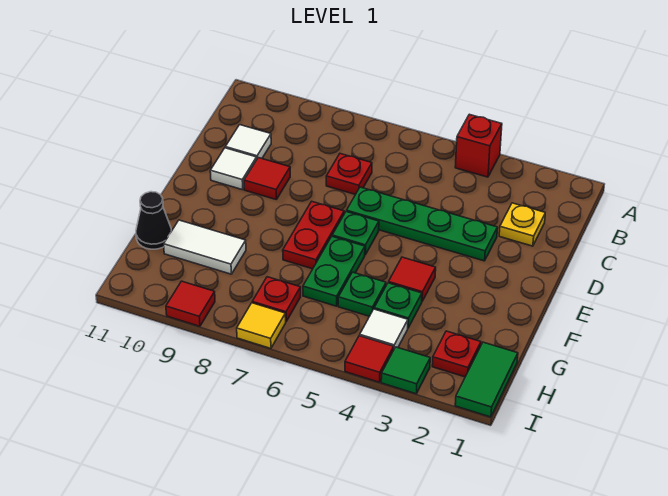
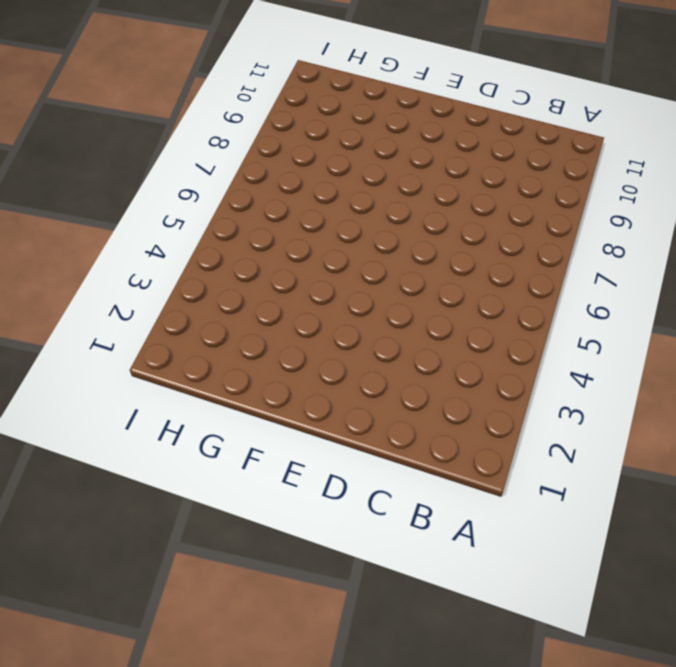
none -> red brick A4 level 1
none -> yellow plate C2 level 1
none -> red plate C7 level 1

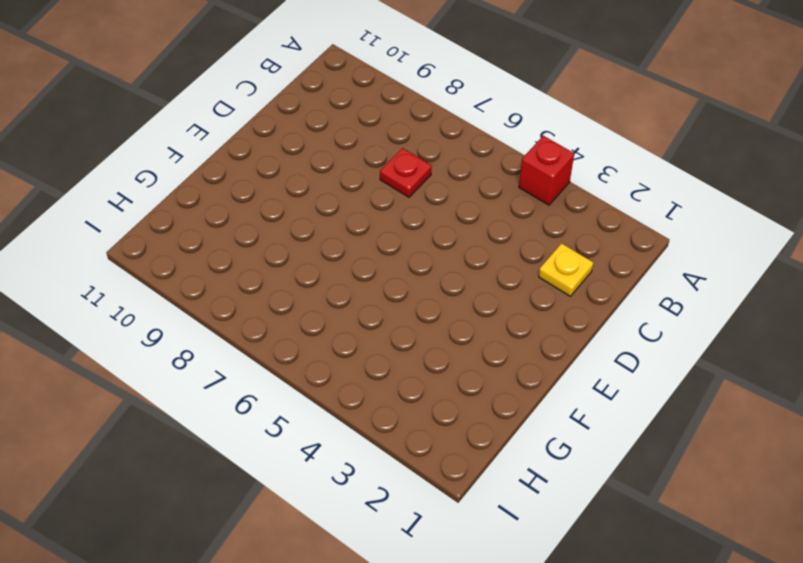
none -> white tile C10 level 1
none -> green plate D3:D6 level 1
none -> red tile D9 level 1

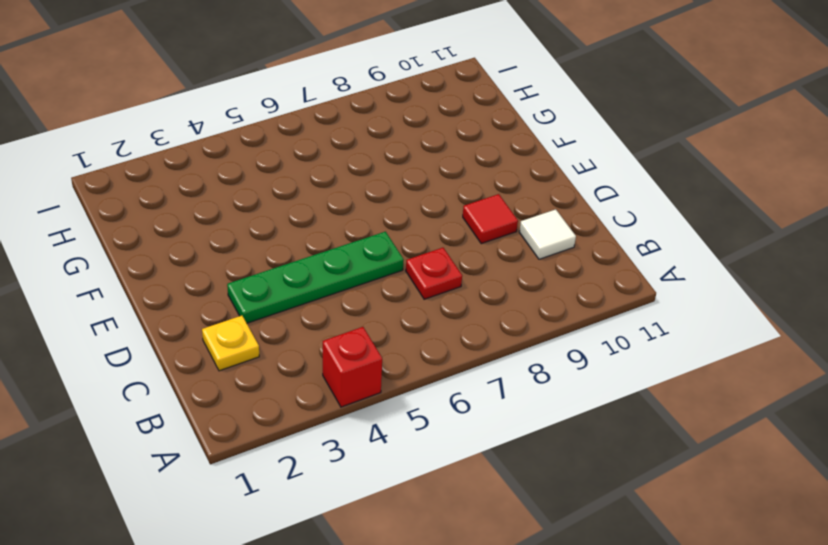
none -> white tile D10 level 1
none -> green plate E6 level 1
none -> red plate E7:F7 level 1

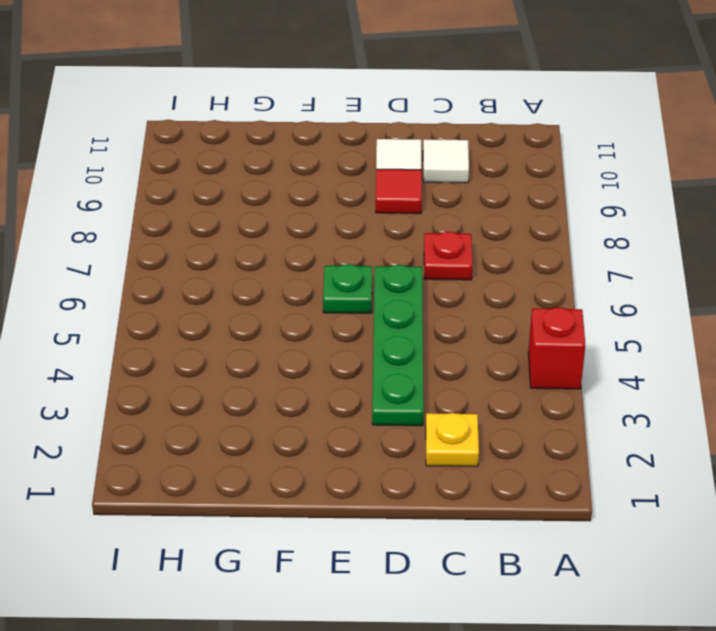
none -> red plate E7:F7 level 1
none -> red tile F4 level 1
none -> green plate F6:G6 level 1

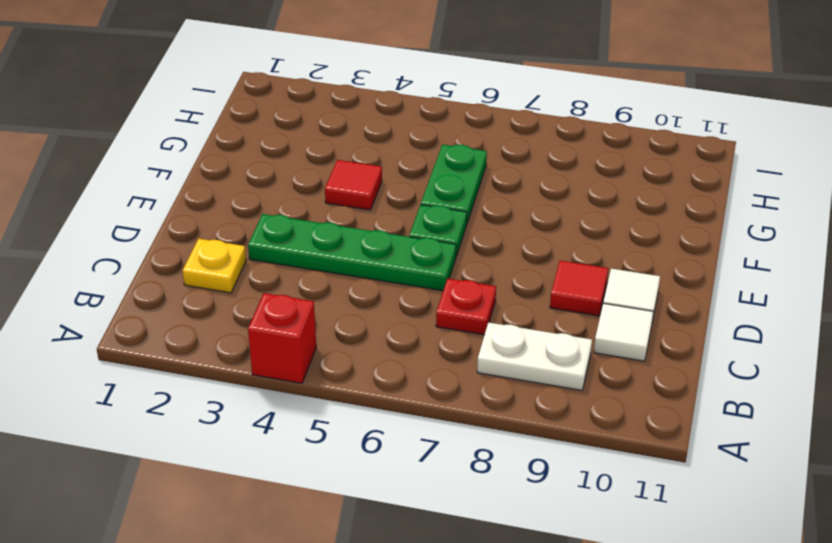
white plate B8:B9 level 1 -> none
none -> red plate E7:F7 level 1
none -> green plate G4 level 1
none -> green plate G5 level 1

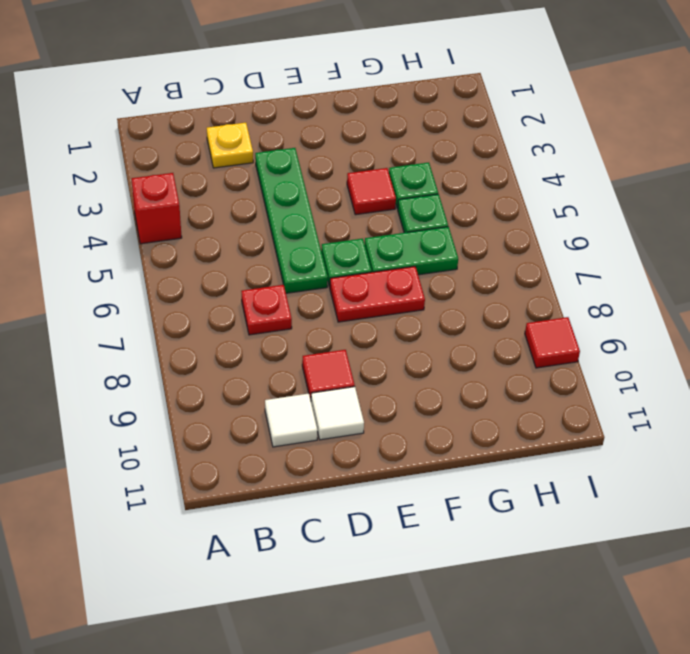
none -> white tile G9:G10 level 1
none -> black cone G11 level 1
none -> green tile H1:I1 level 1

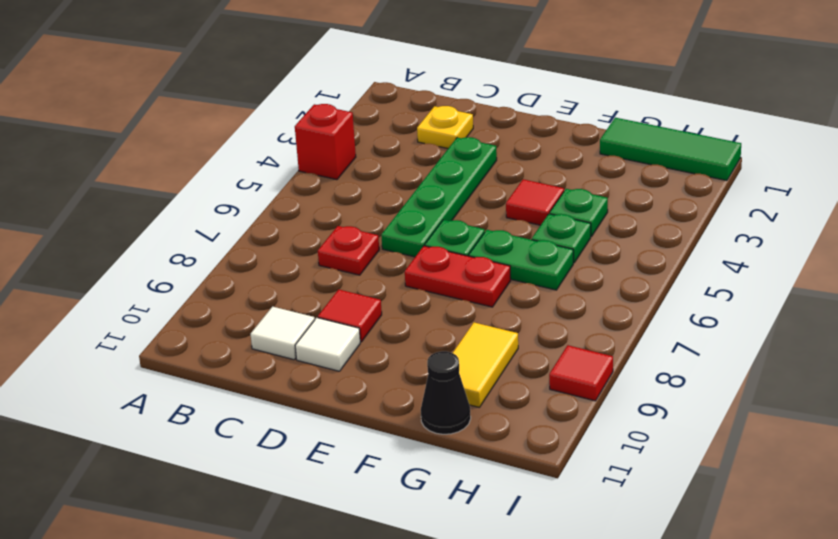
green tile G1:I1 level 1 -> green tile H1:I1 level 1
yellow tile G9:G10 level 1 -> white tile G9:G10 level 1
none -> red plate H2 level 1
none -> white tile H4 level 1
none -> red plate H7 level 1

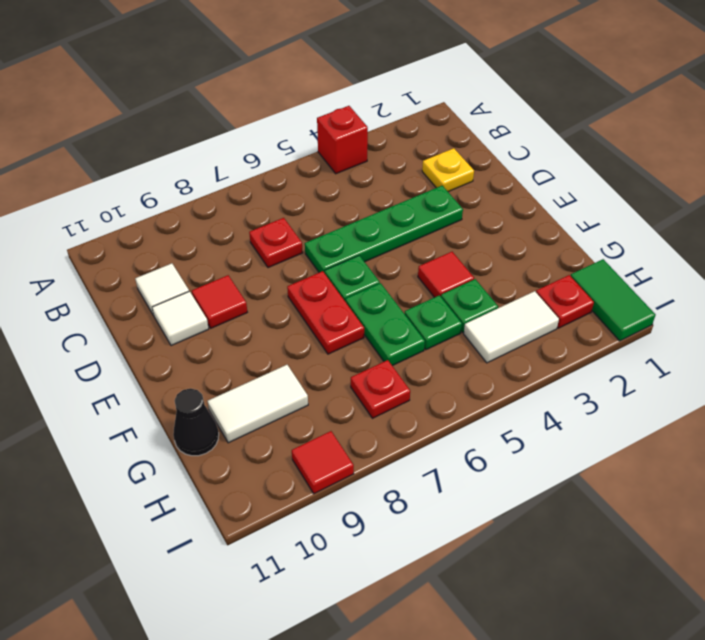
white tile H3:H4 level 1 -> white tile H4 level 1
none -> green tile I3 level 1
none -> red tile I4 level 1
none -> yellow tile I7 level 1

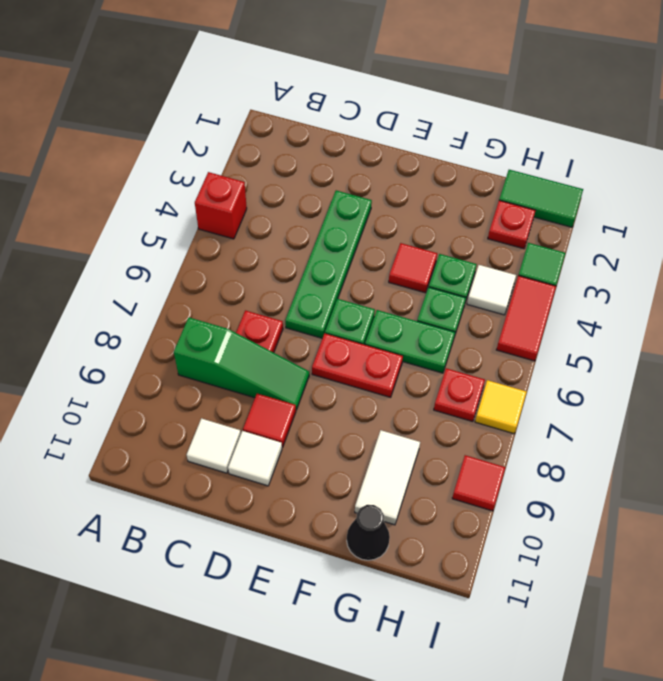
green slope B8:D8 level 1 top B -> none
red tile I4:I5 level 1 -> red tile I4 level 1
none -> yellow plate C2 level 1

